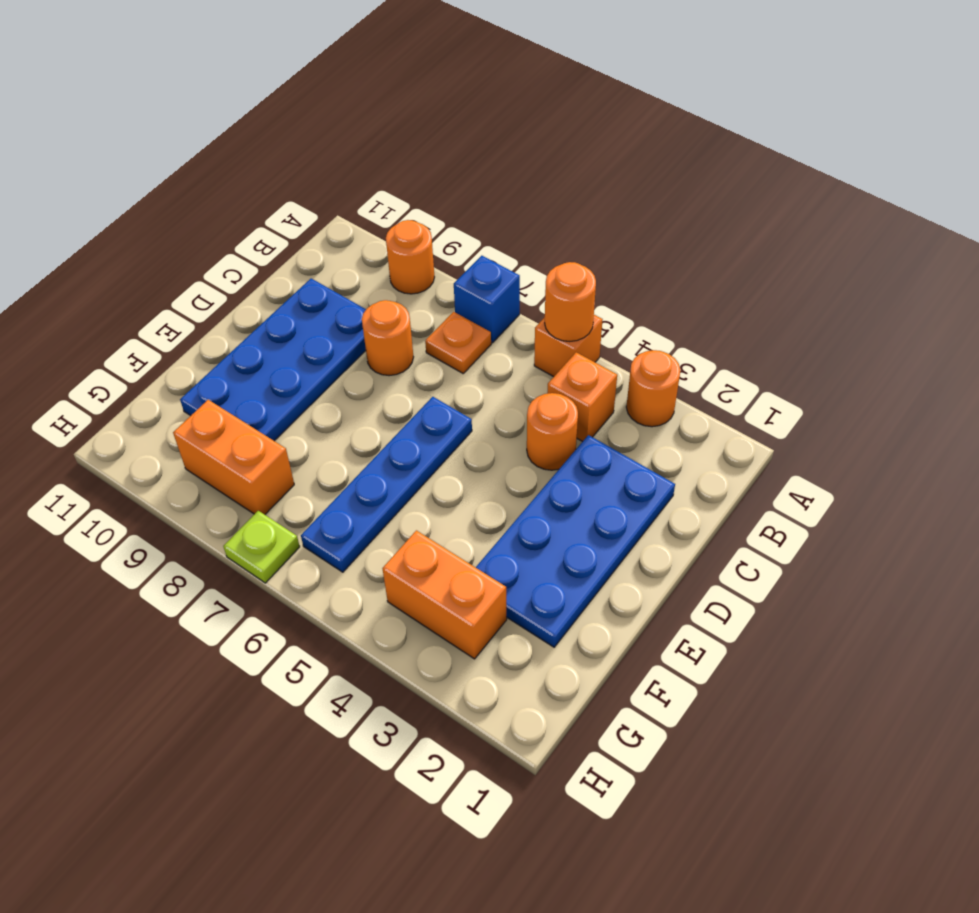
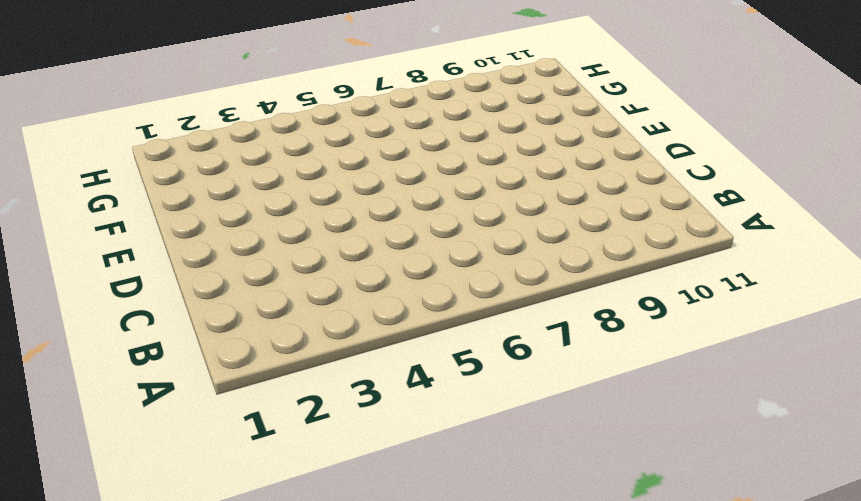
none -> orange round brick A3 level 1
none -> orange brick A5 level 1
none -> blue brick A7 level 1

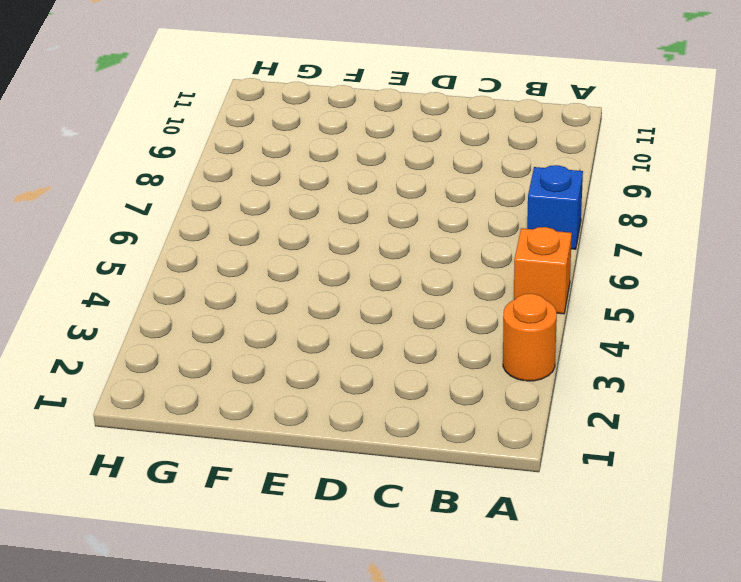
none -> orange round brick A9 level 1
none -> orange brick B4 level 1
none -> orange plate B7 level 1

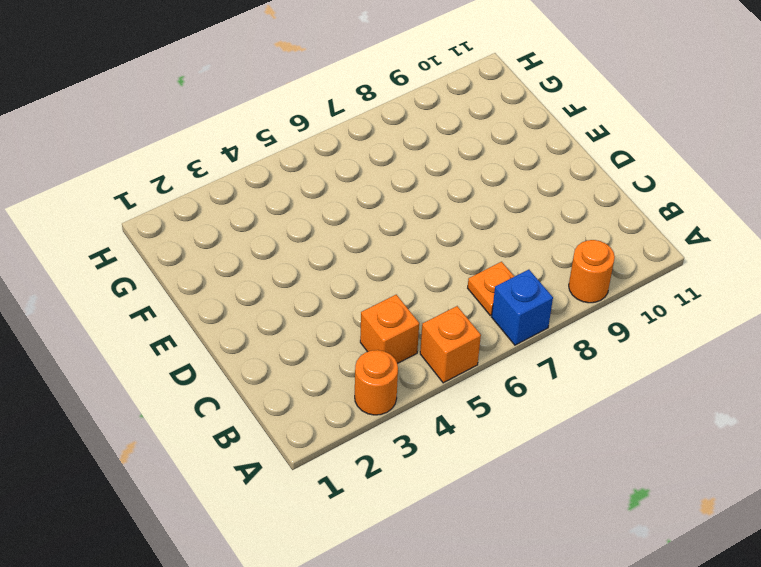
none -> blue plate C2:F3 level 1
none -> orange round brick C4 level 1
none -> orange round brick C8 level 1

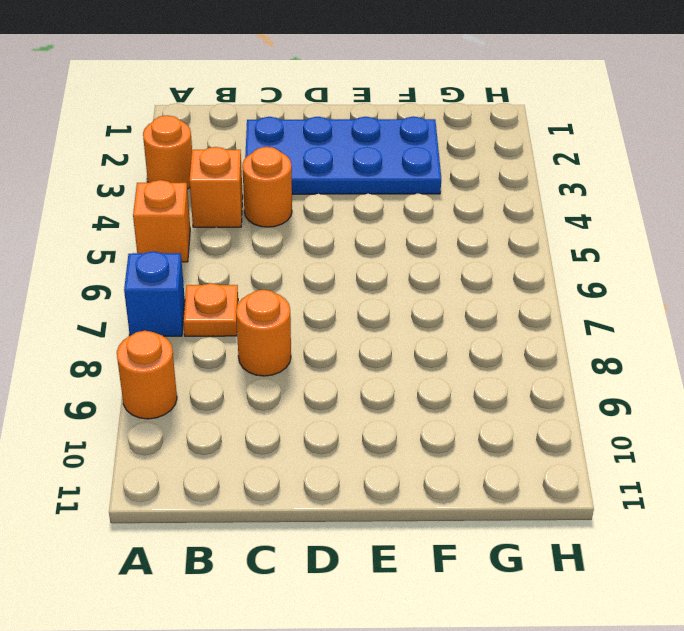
none -> blue plate C9:F10 level 1
none -> blue plate D6:G6 level 1
none -> orange brick G3:G4 level 1

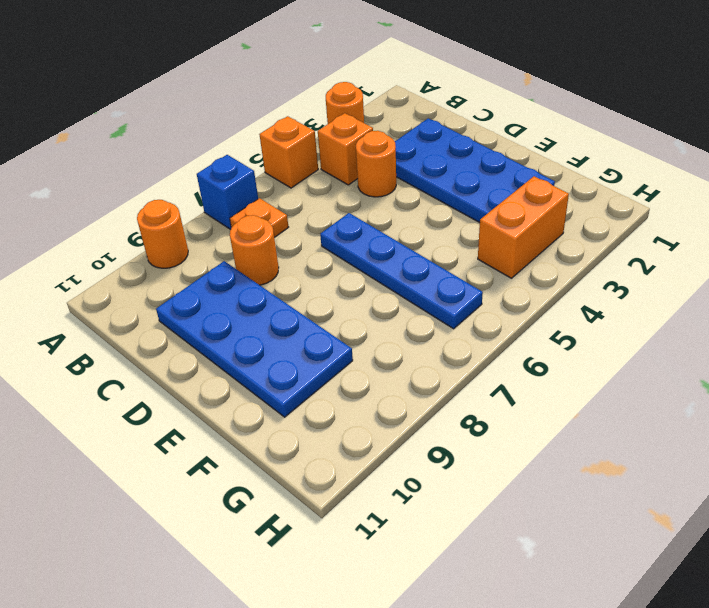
none -> orange brick G8:G9 level 1
none -> lime plate H7 level 1
none -> orange round brick A5 level 2

